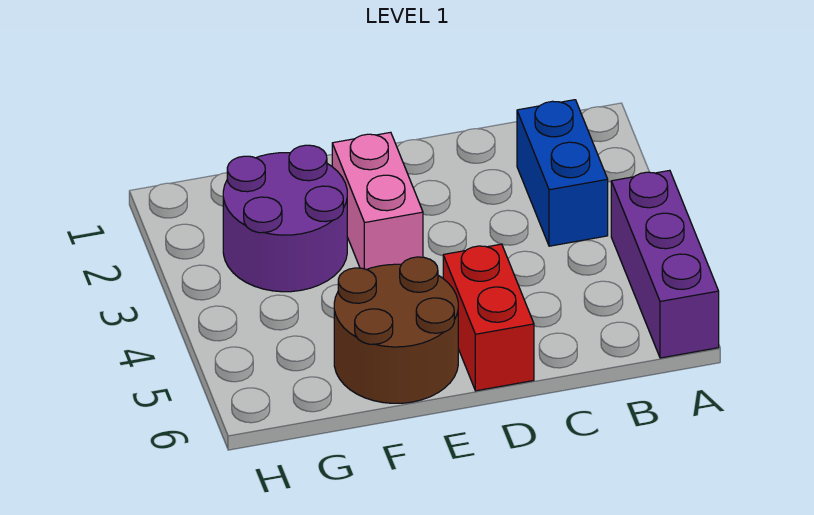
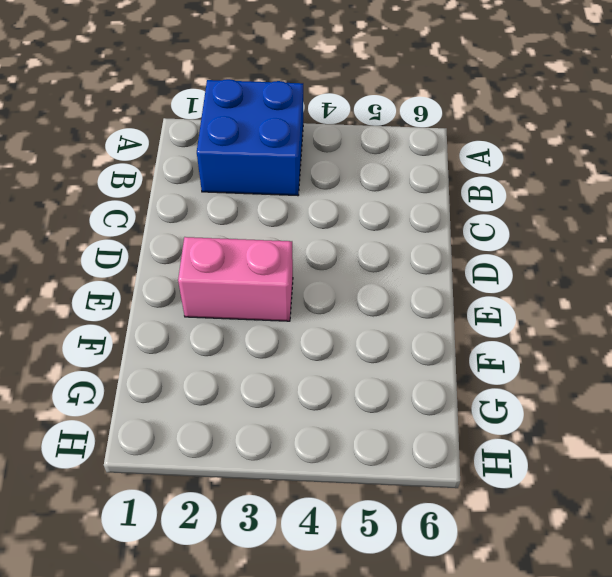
blue brick A2:B3 level 1 -> blue brick B2:B3 level 1
none -> purple brick A4:A6 level 1
none -> red brick D5:D6 level 1

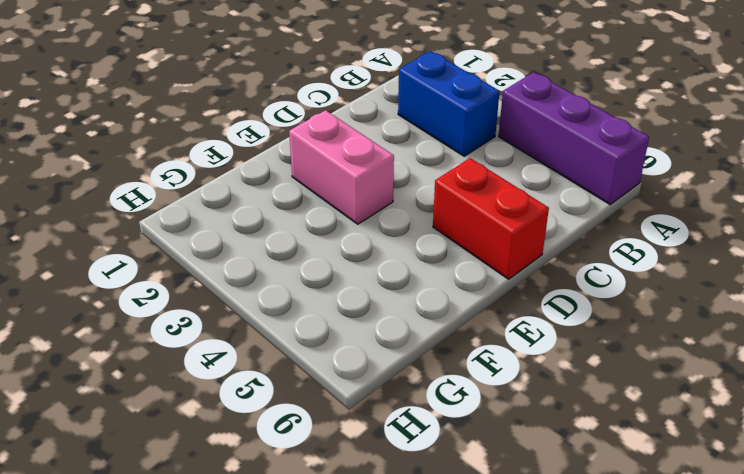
none -> brown round brick E5:F6 level 1
none -> purple round brick F2:G3 level 1

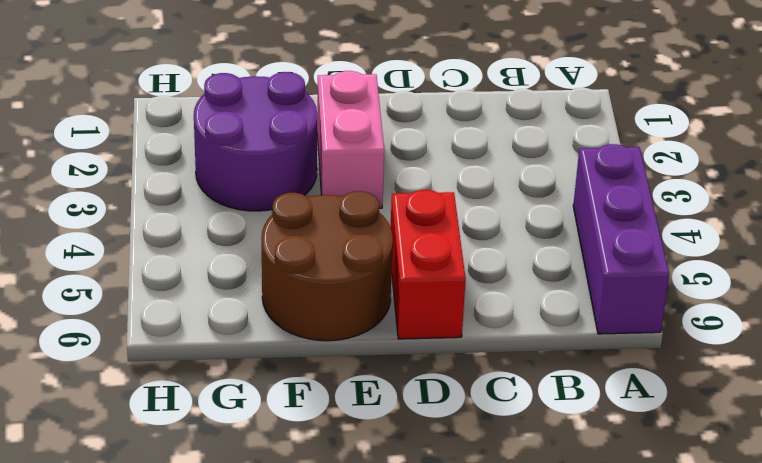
none -> blue brick B2:B3 level 1

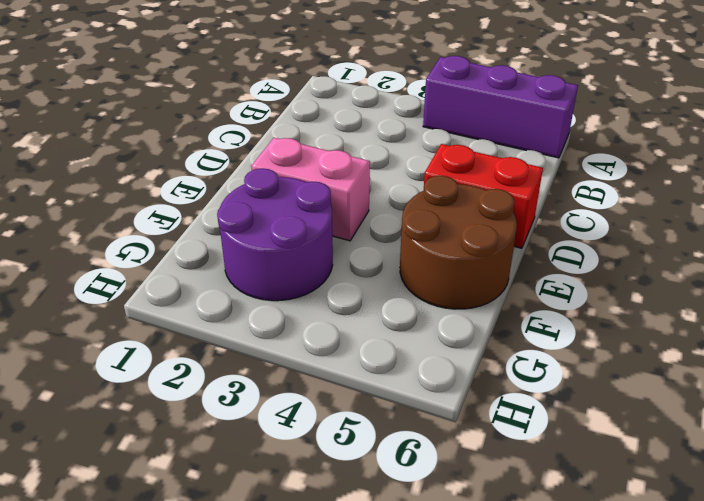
none -> blue brick B2:B3 level 1

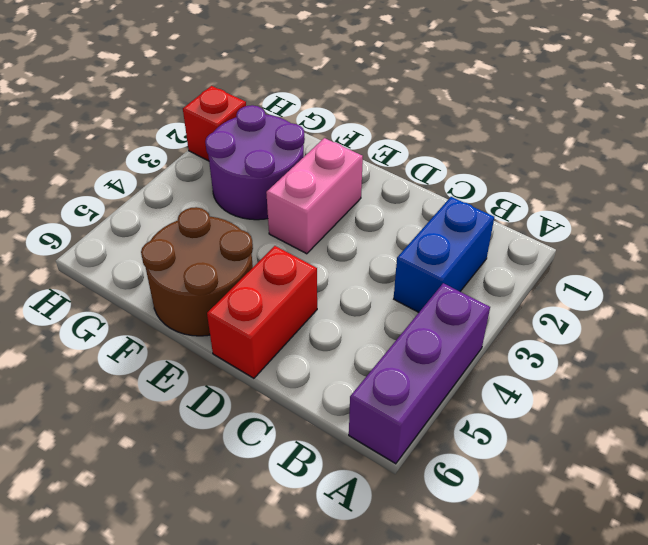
red brick H2 level 1 -> none

